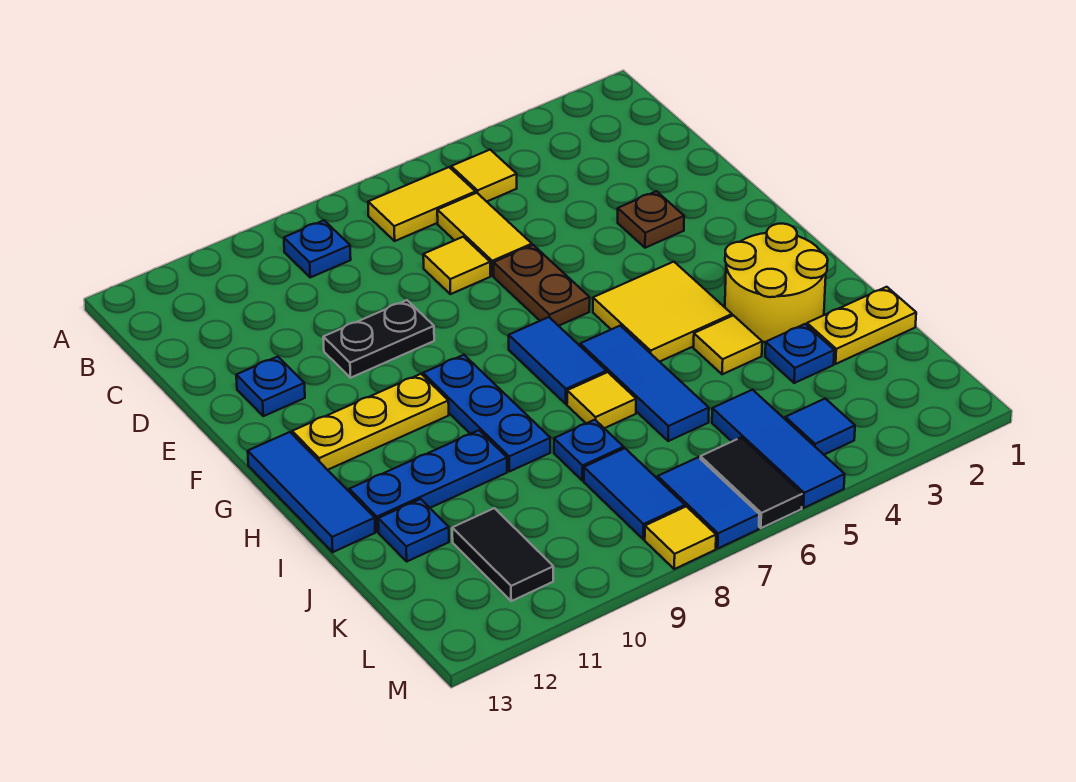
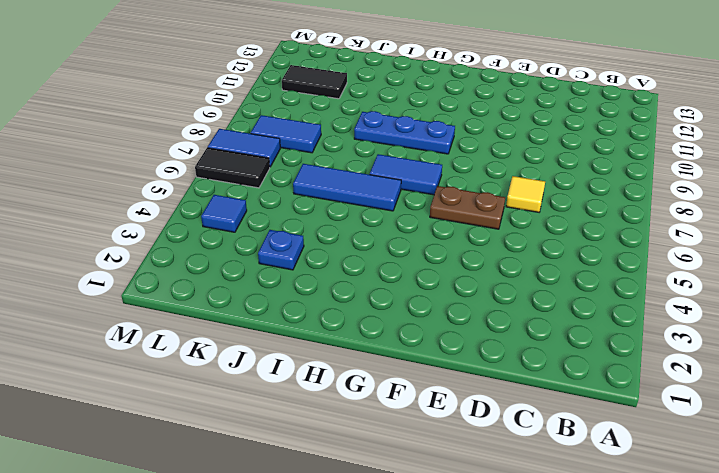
none -> yellow tile B5 level 1
none -> yellow tile B6:B7 level 1
none -> blue plate B9 level 1
none -> yellow tile C6:D6 level 1

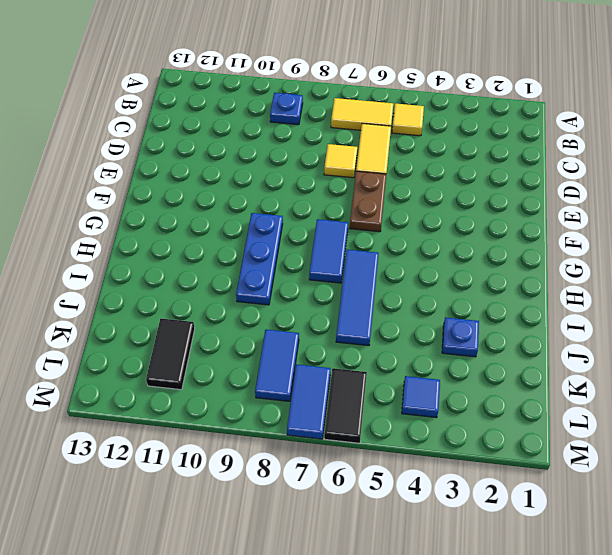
none -> brown plate E3 level 1
none -> black plate E9:E10 level 1
none -> blue plate E12 level 1
none -> yellow tile G4:H5 level 1

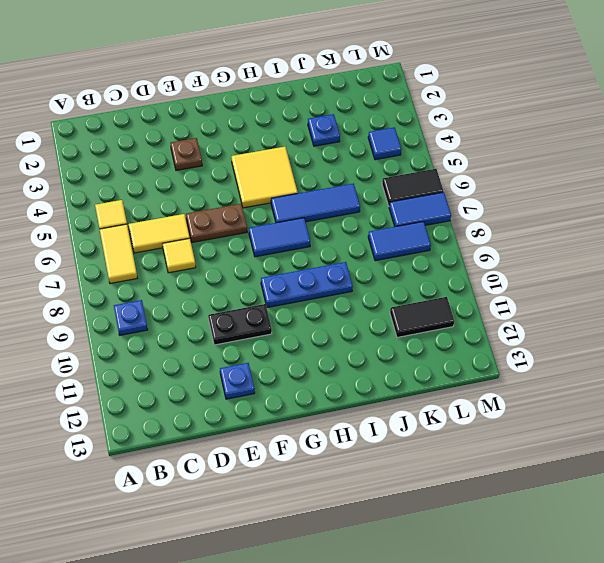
black plate E10:F10 level 1 -> black plate E9:E10 level 1
none -> yellow plate G10:G12 level 1
none -> blue tile G13:I13 level 1
none -> yellow round brick H2:I3 level 1
none -> yellow tile I4 level 1

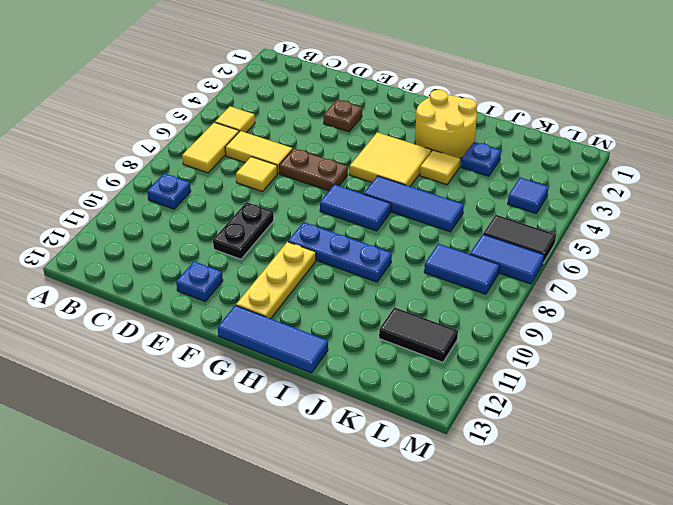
none -> yellow tile I7 level 1
none -> blue plate I10:I12 level 1
none -> yellow plate J1:J2 level 1
none -> blue plate J8 level 1

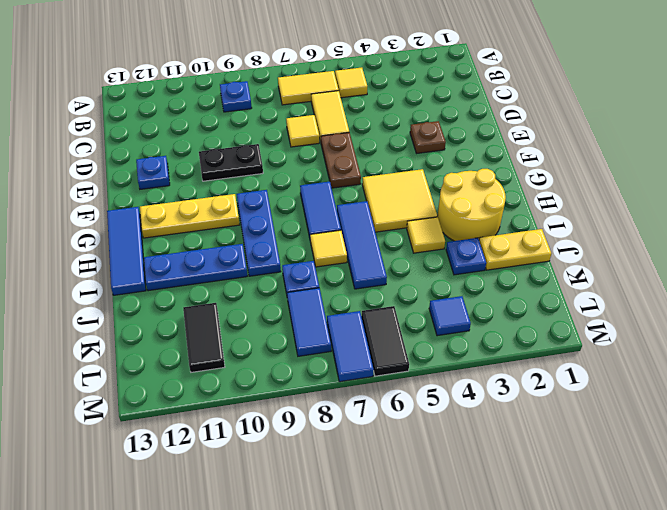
none -> blue plate J12 level 1
none -> blue tile K5:M5 level 1
none -> yellow tile M8 level 1

